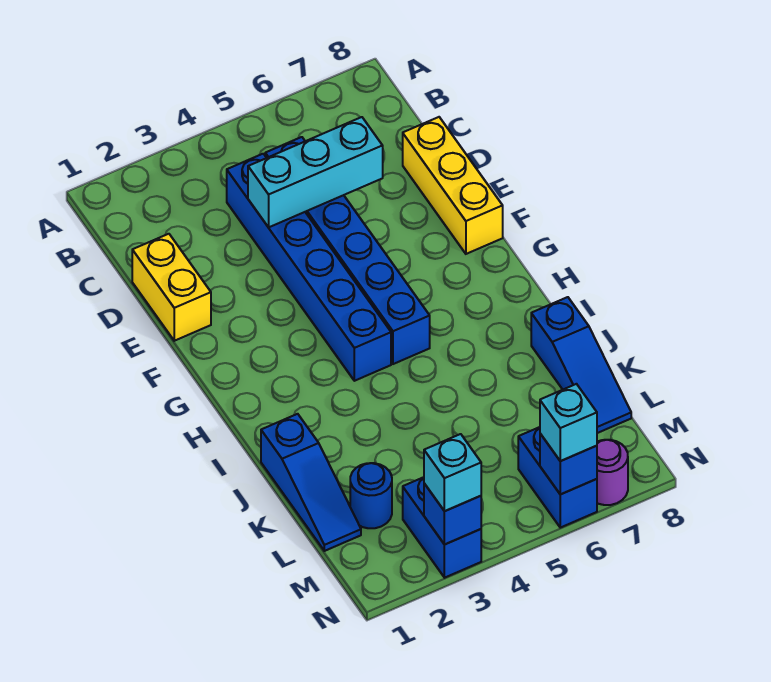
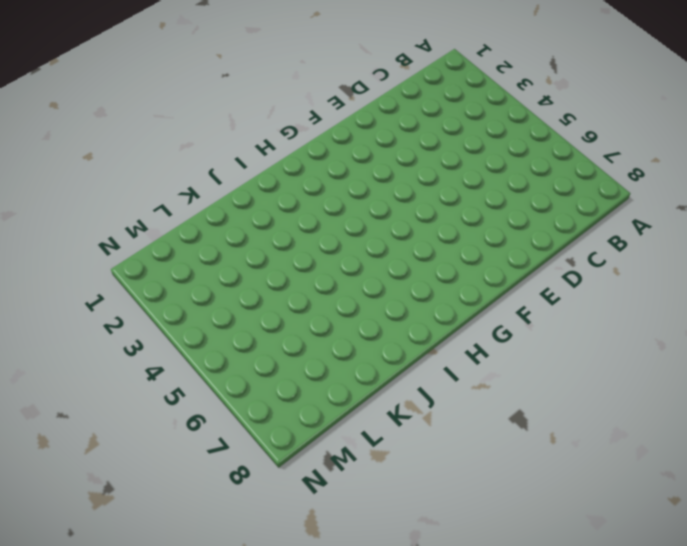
none -> blue brick C4:H4 level 1
none -> blue brick C5:H5 level 1
none -> yellow brick D1:E1 level 1

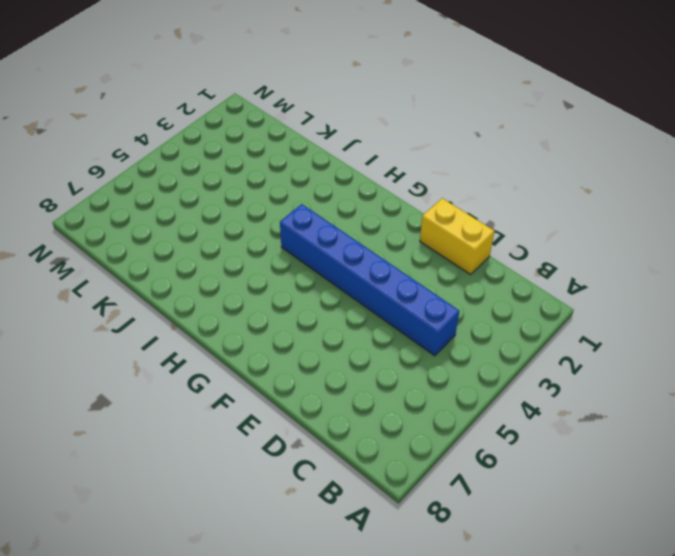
none -> blue brick C5:H5 level 1
none -> yellow brick D8:F8 level 1
none -> blue slope J1:L1 level 1 top J

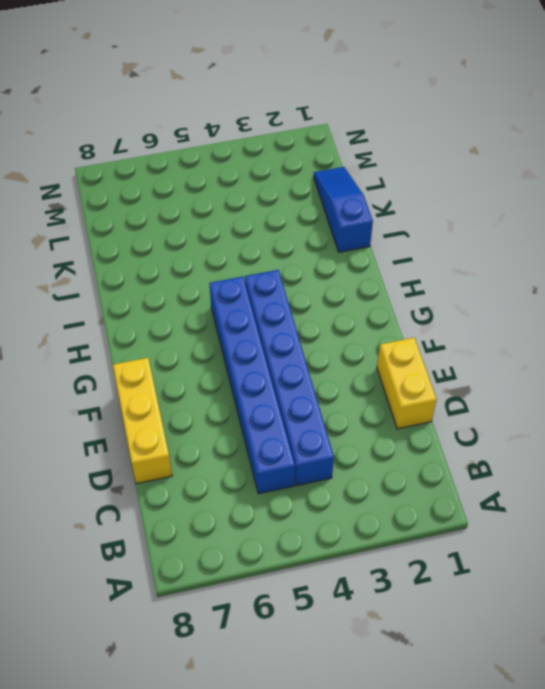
none -> blue slope J8:L8 level 1 top J
none -> blue round brick L2 level 1
none -> blue brick M3:N3 level 1

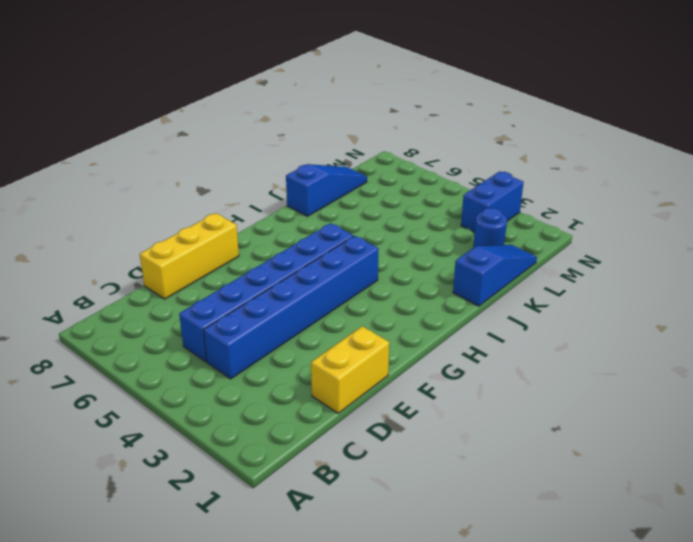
none -> blue brick M6:N6 level 1
none -> purple round brick N7 level 1
none -> cyan brick D4:D6 level 2

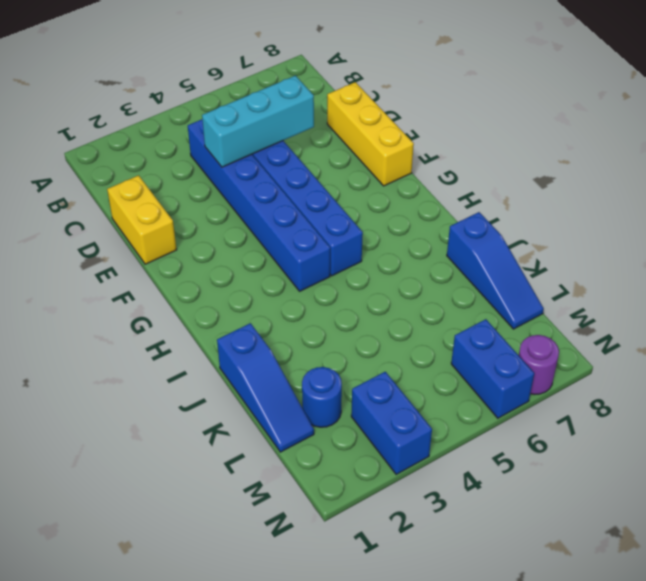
none -> blue brick N3 level 2
none -> blue brick N6 level 2
none -> cyan brick N3 level 3

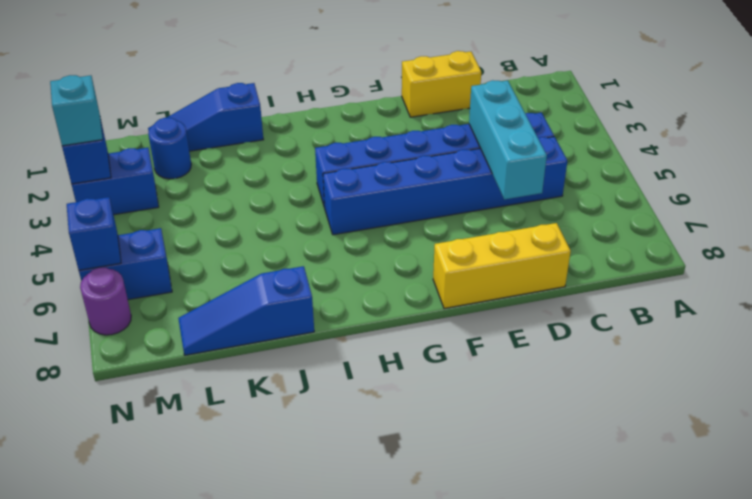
none -> cyan brick N6 level 3

